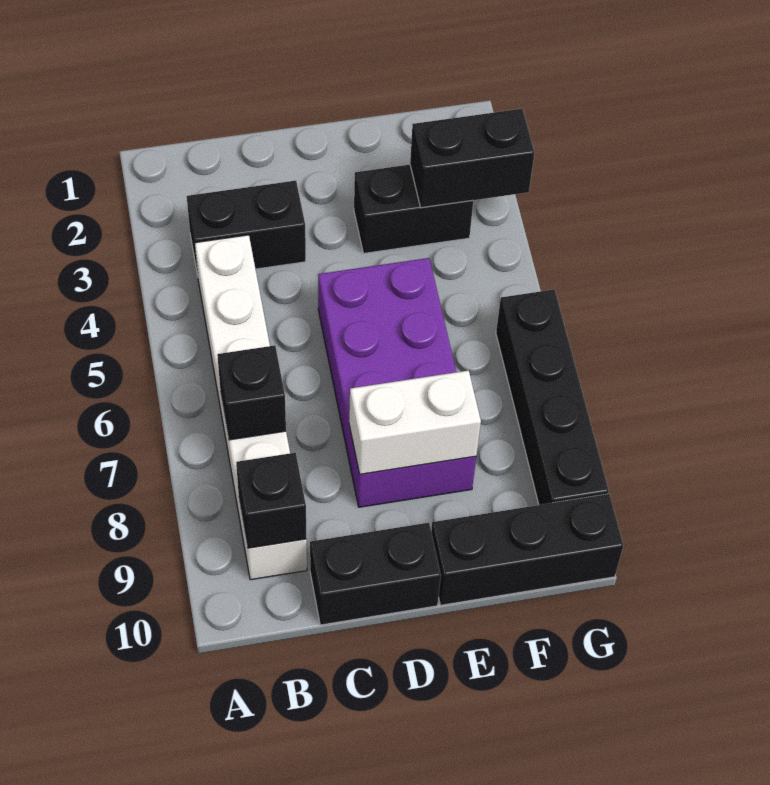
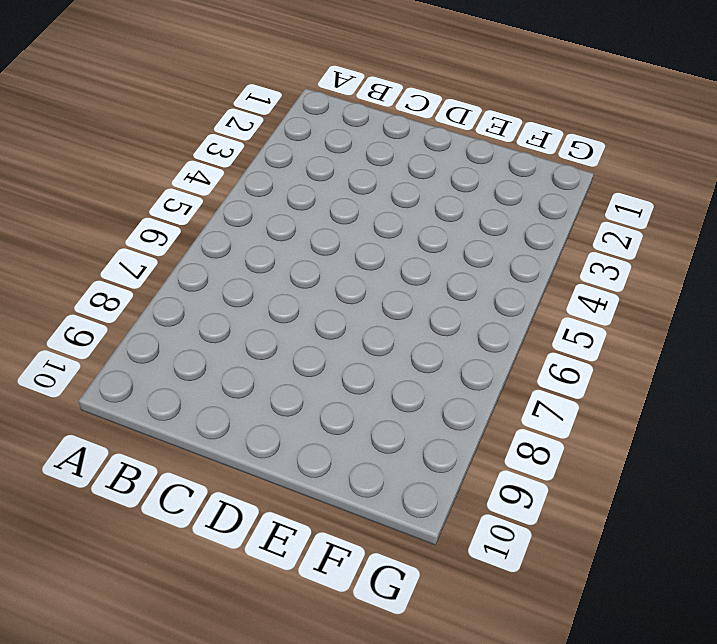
none -> black brick B3:C3 level 1
none -> white brick B4:B9 level 1

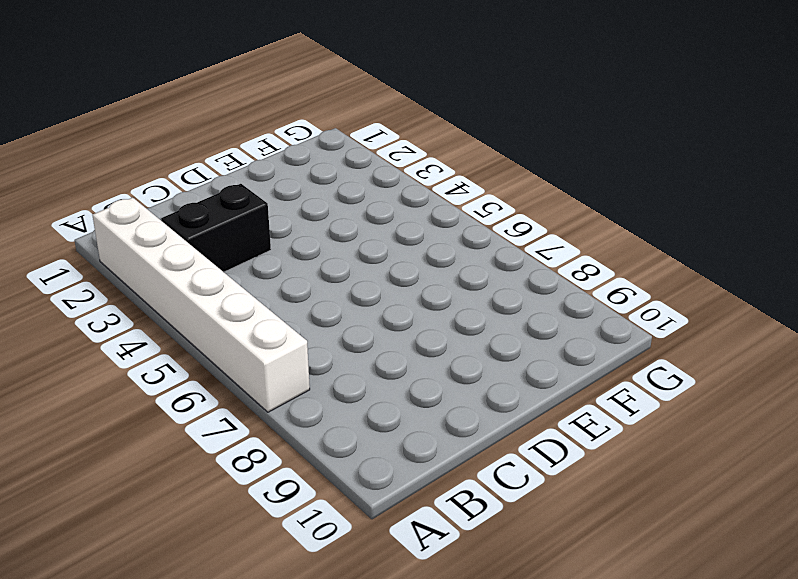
white brick A2:A7 level 1 -> white brick B4:B9 level 1
none -> black brick C10:D10 level 1
none -> purple brick D5:E8 level 1

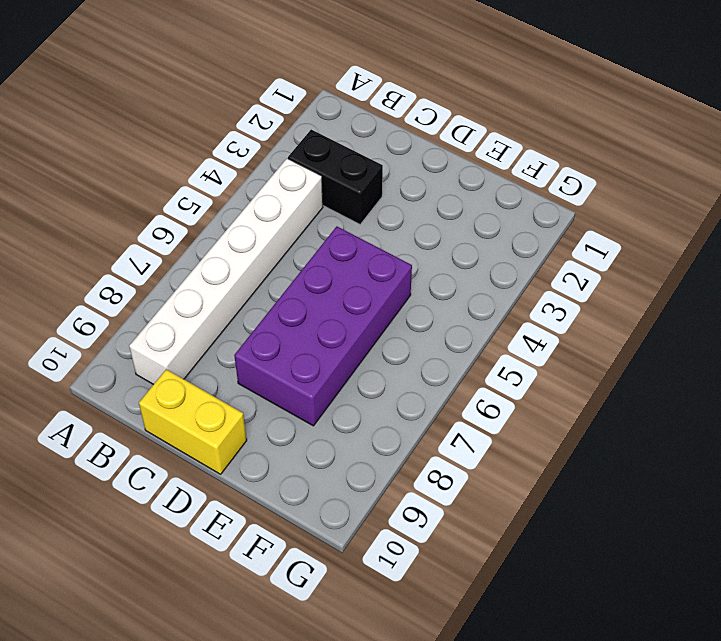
yellow brick C10:D10 level 1 -> black brick C10:D10 level 1
none -> black brick E3:F3 level 1
none -> black brick E10:G10 level 1

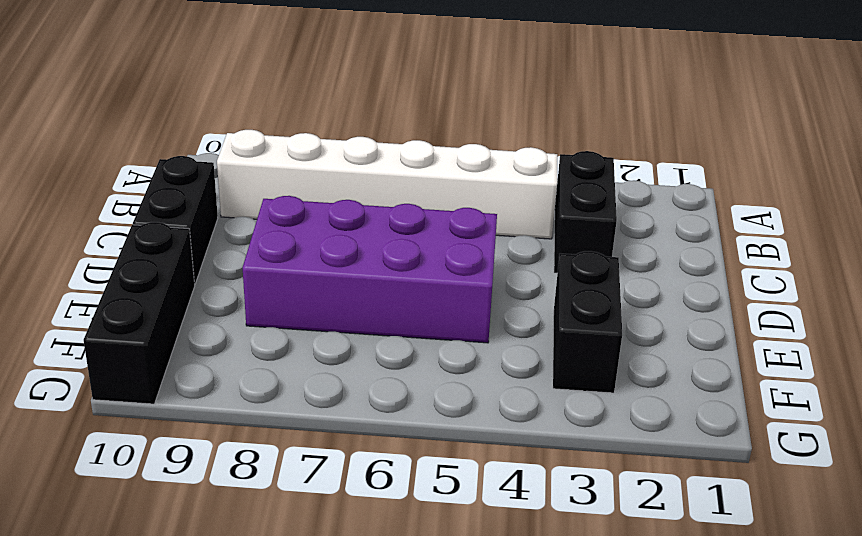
none -> black brick G6:G9 level 1
none -> black brick B7 level 2

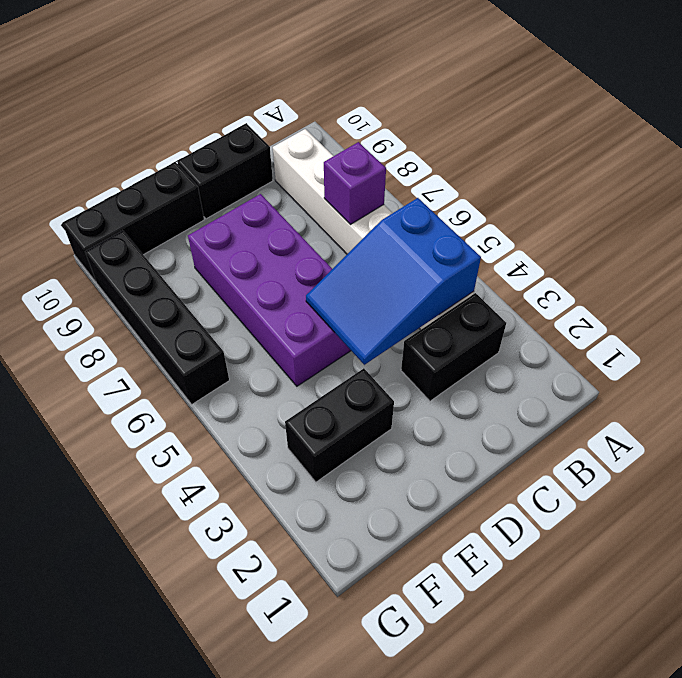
blue slope B4:D5 level 2 top B -> none
purple brick B7 level 2 -> black brick B7 level 2
none -> black brick B9 level 2
none -> white brick D8:E8 level 2

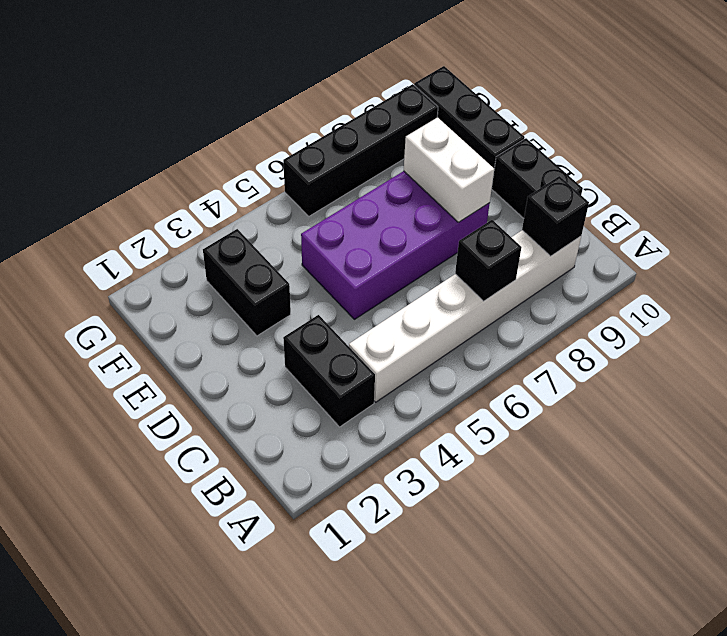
none -> black brick F3:G3 level 2

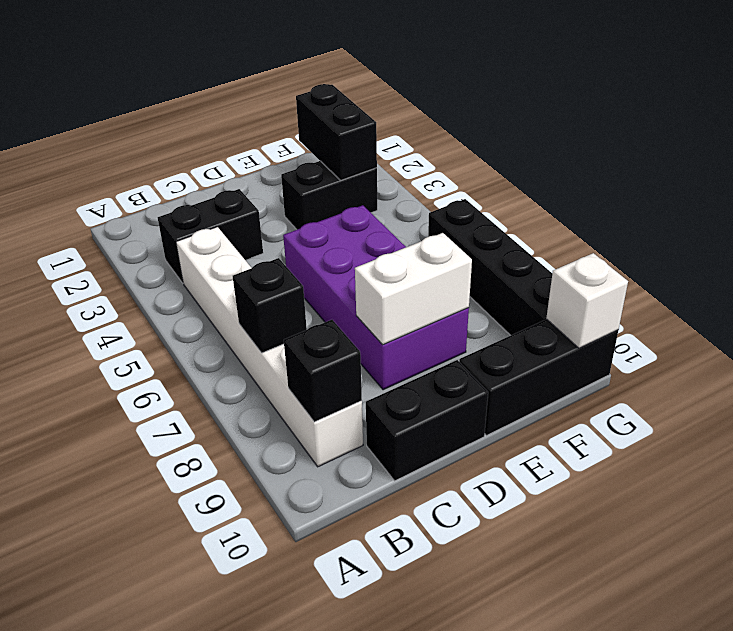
black brick F2:F3 level 2 -> black brick F3:G3 level 2
white brick G10 level 2 -> none

